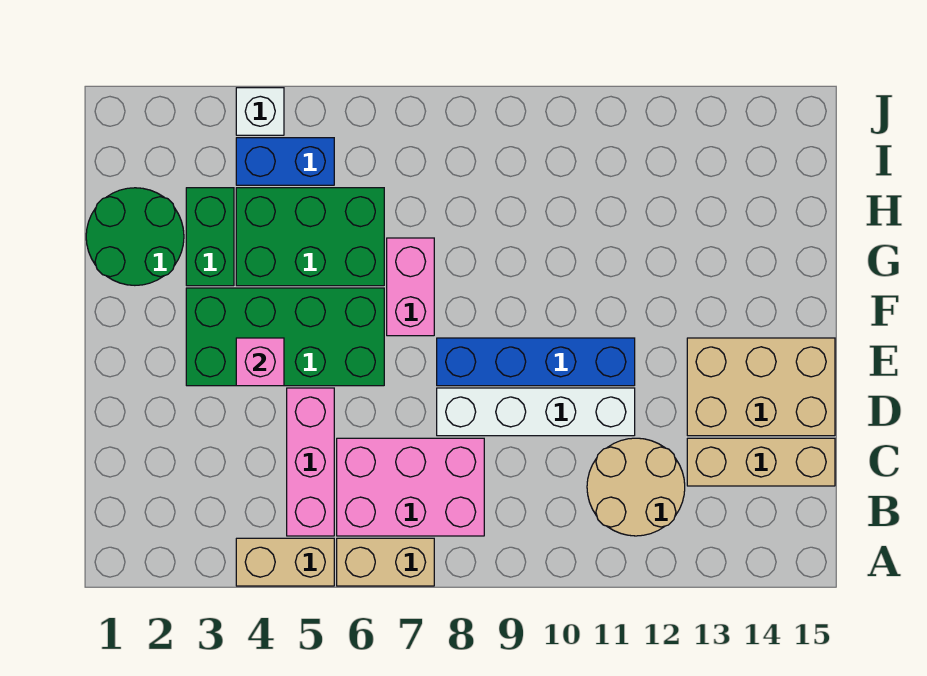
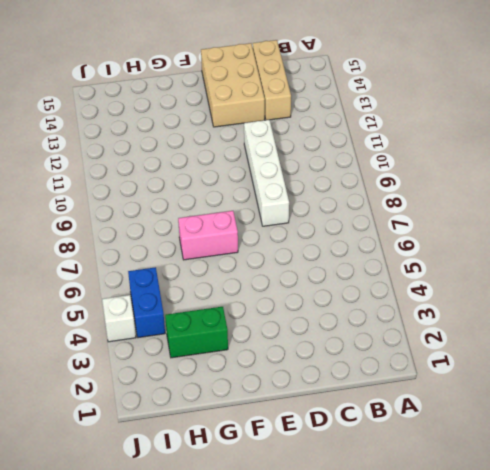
none -> tan brick A4:A5 level 1
none -> tan brick A6:A7 level 1
none -> pink brick B5:D5 level 1

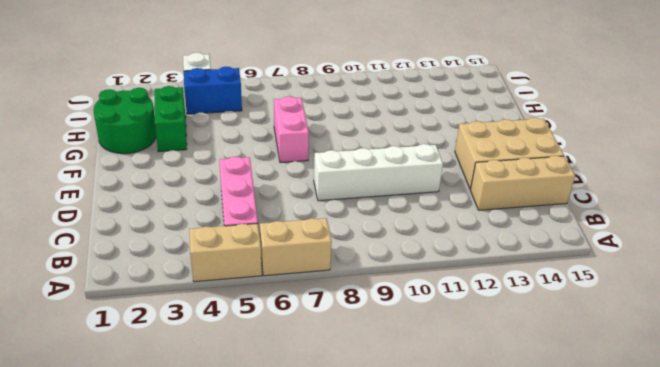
none -> pink brick B6:C8 level 1
none -> tan round brick B11:C12 level 1
none -> green brick E3:F6 level 1

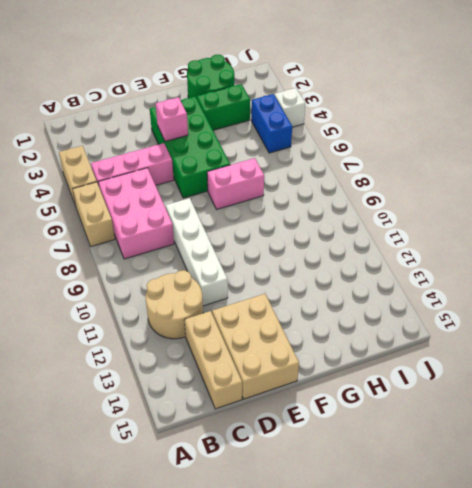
none -> blue brick E8:E11 level 1
none -> green brick G4:H6 level 1

